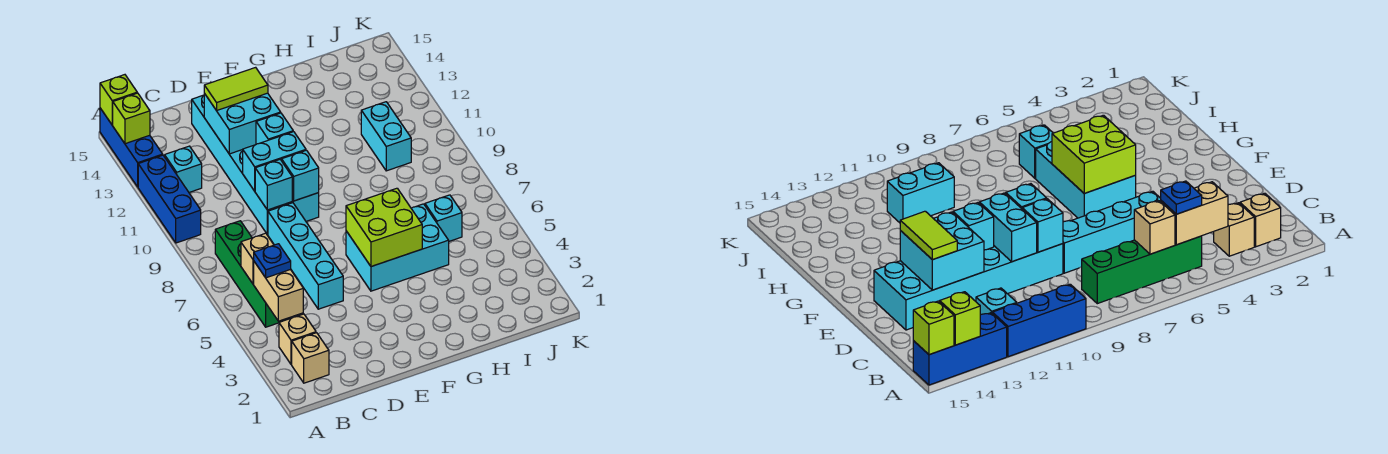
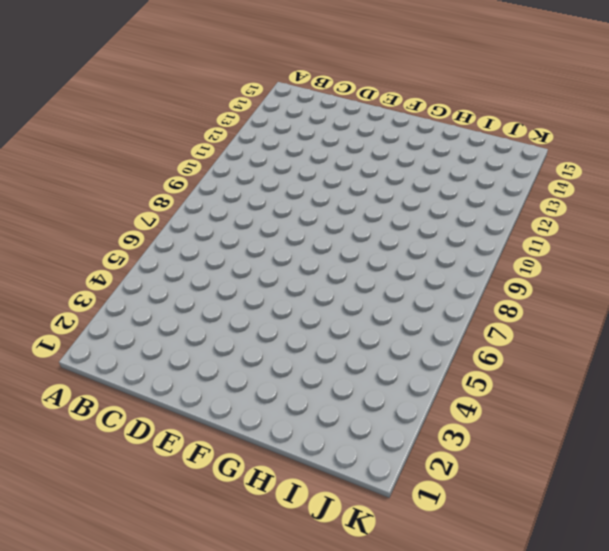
none -> blue brick A10:A12 level 1
none -> blue brick A13:A15 level 1
none -> tan brick B2 level 1

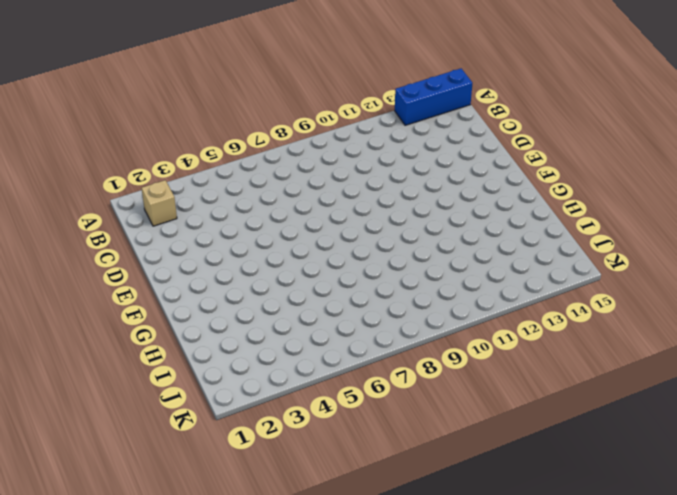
none -> blue brick A10:A12 level 1
none -> tan brick B3 level 1
none -> green brick B5:B8 level 1

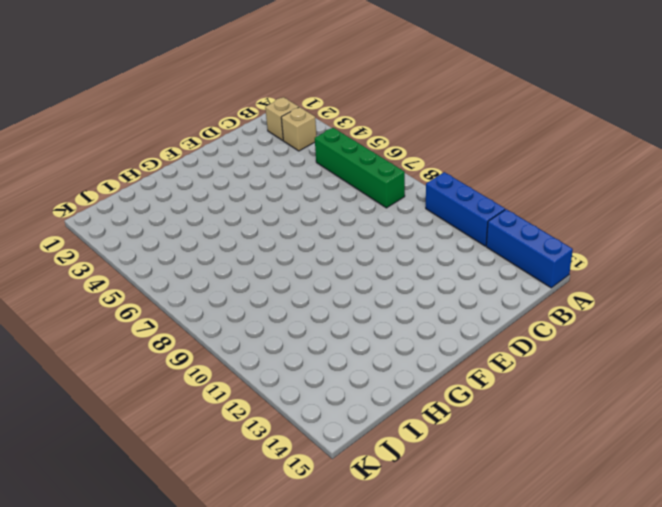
none -> cyan brick B12 level 1
none -> cyan brick D5:D8 level 1
none -> cyan brick D9:E14 level 1

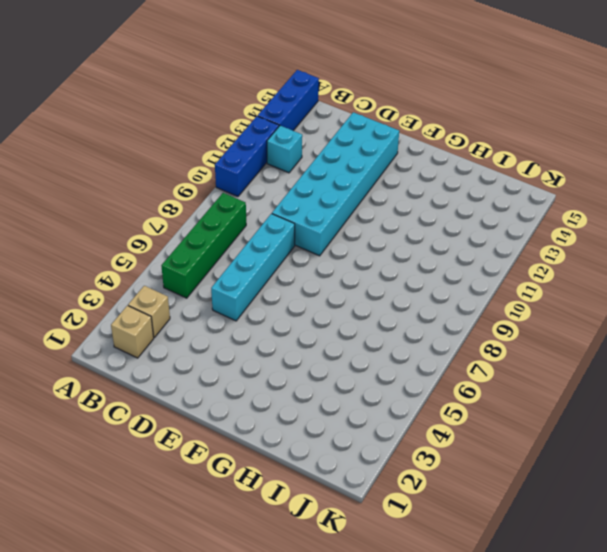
none -> cyan brick F5:H6 level 1
none -> cyan brick I6 level 1
none -> cyan brick I10:I11 level 1

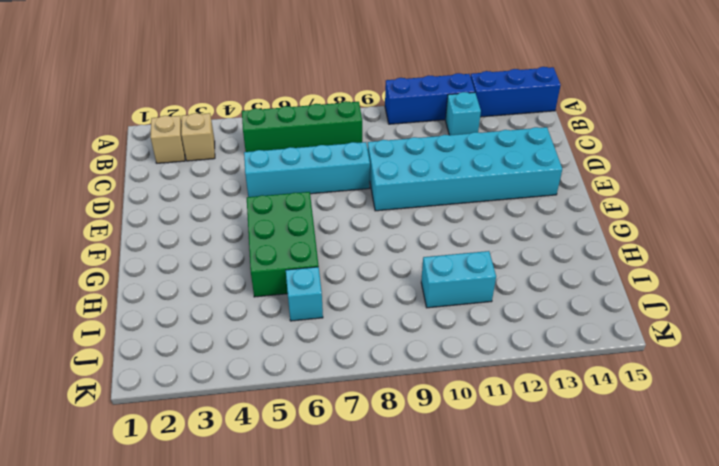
green brick F5:H6 level 1 -> cyan brick F5:H6 level 1
none -> lime brick A14 level 2
none -> lime brick A15 level 2
none -> tan brick B4:B5 level 2

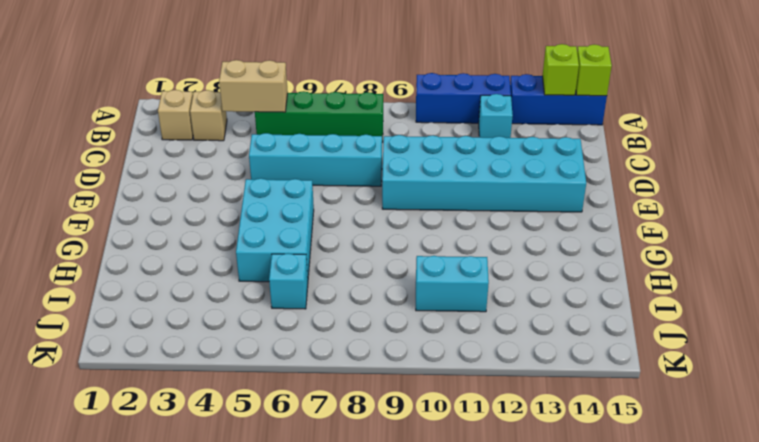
none -> tan brick B6 level 2
none -> cyan brick D9 level 2
none -> cyan brick D10:E10 level 2

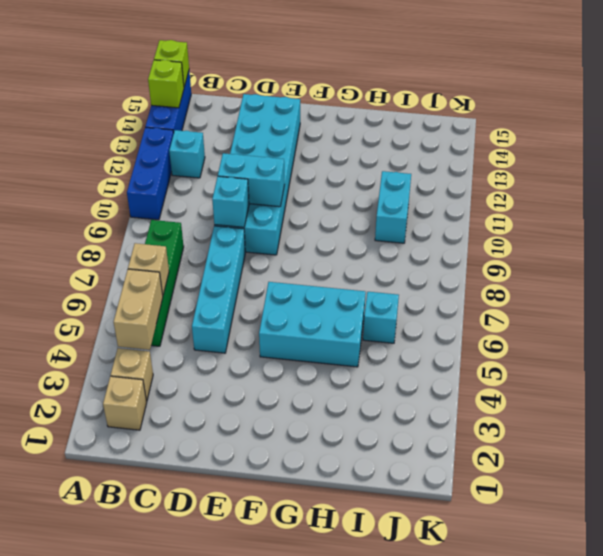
none -> cyan brick D12:E13 level 2
none -> cyan brick E9 level 2
none -> cyan brick E11 level 2

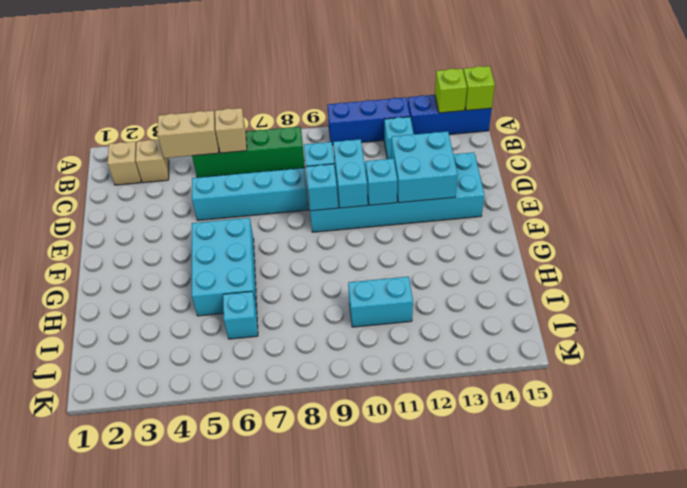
none -> lime brick F5:G6 level 2
none -> blue plate B5 level 3
none -> lime tile D13:E13 level 3

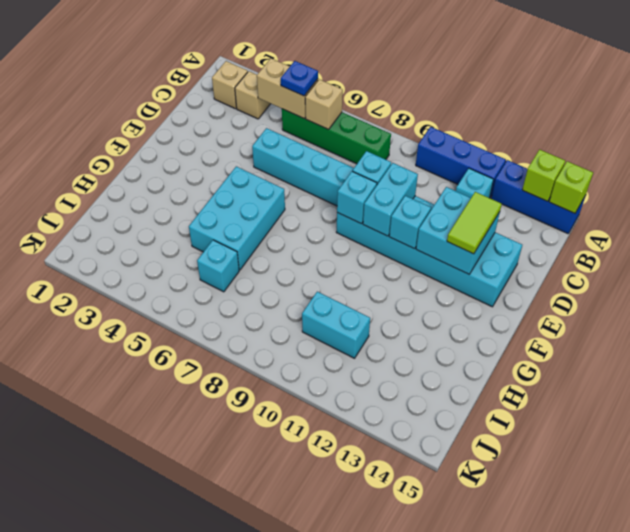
none -> lime brick F5:G6 level 2

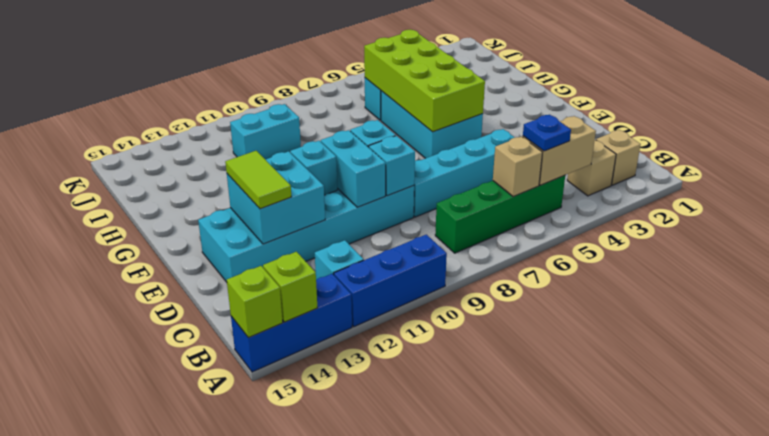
lime brick F5:I6 level 2 -> lime brick F5:G6 level 2

